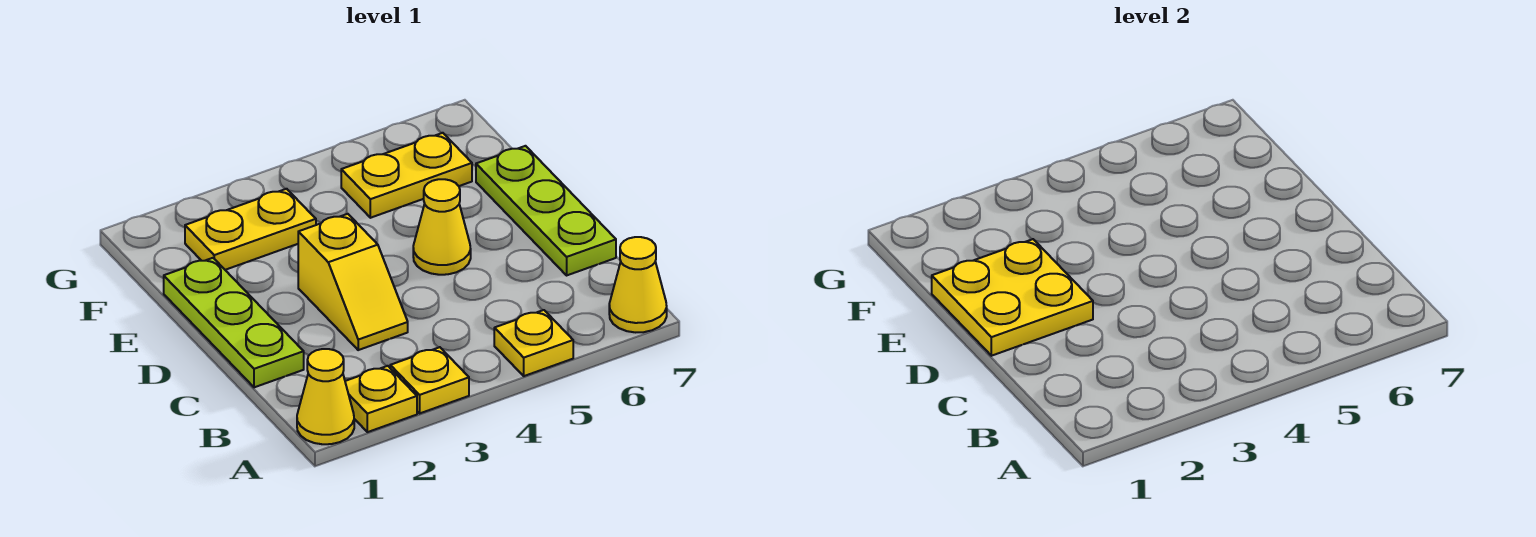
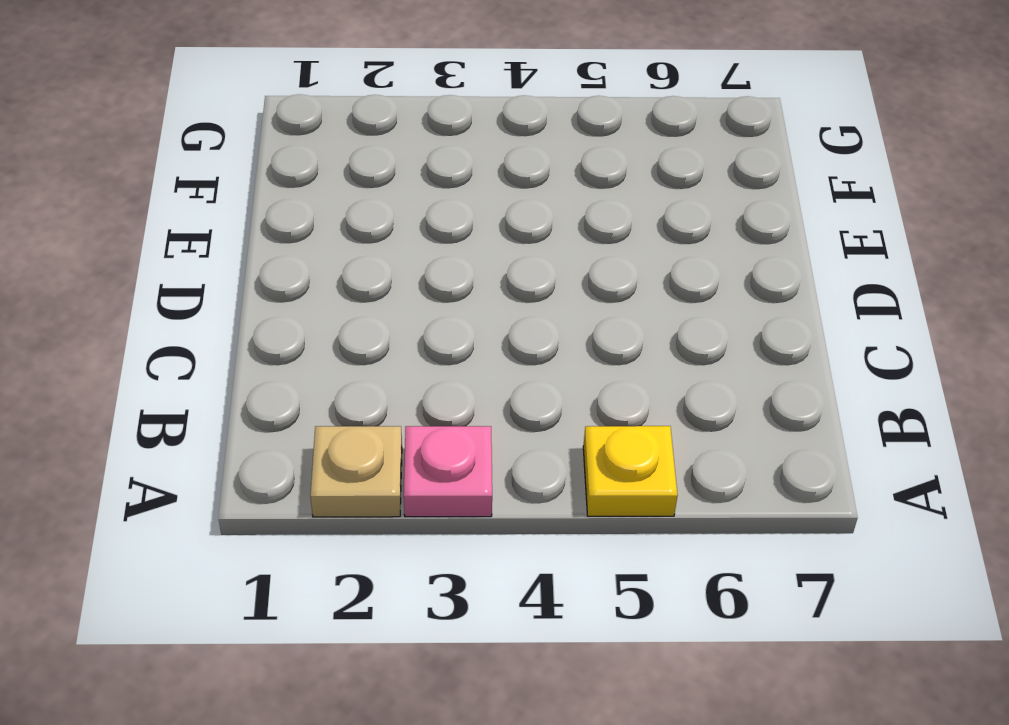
tan plate A2 level 1 -> yellow plate A2 level 1
pink plate A3 level 1 -> yellow plate A3 level 1
none -> yellow cone A1 level 1
none -> yellow cone A7 level 1
none -> lime plate C1:E1 level 1

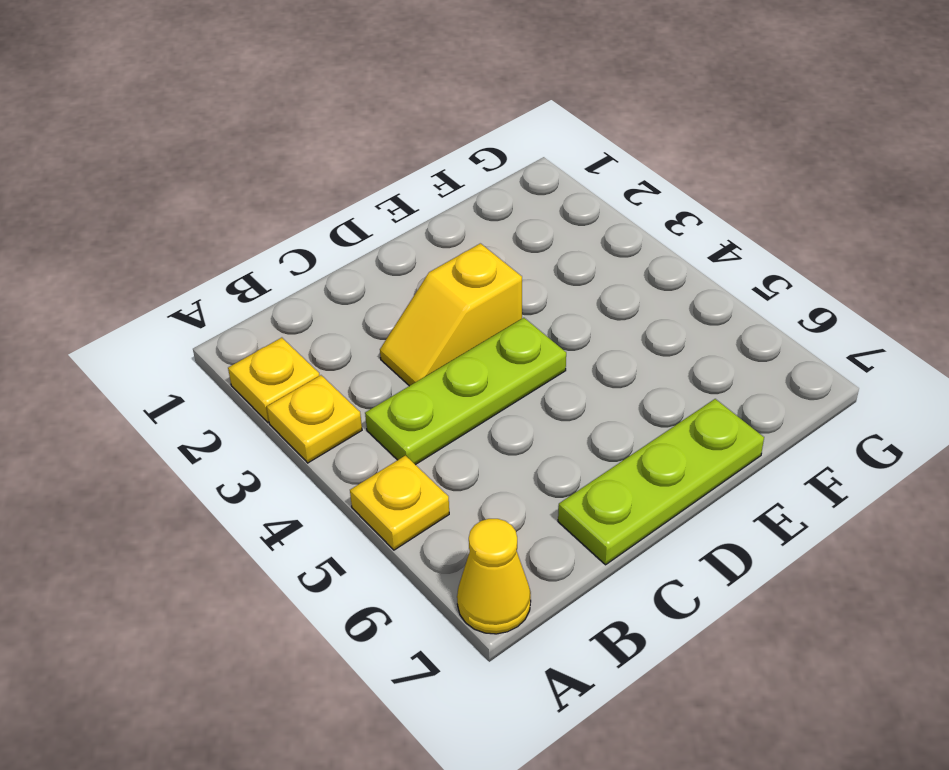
lime plate B4:D4 level 1 -> lime plate C1:E1 level 1
none -> yellow cone A1 level 1
none -> yellow cone D5 level 1
none -> yellow plate F2:F3 level 1

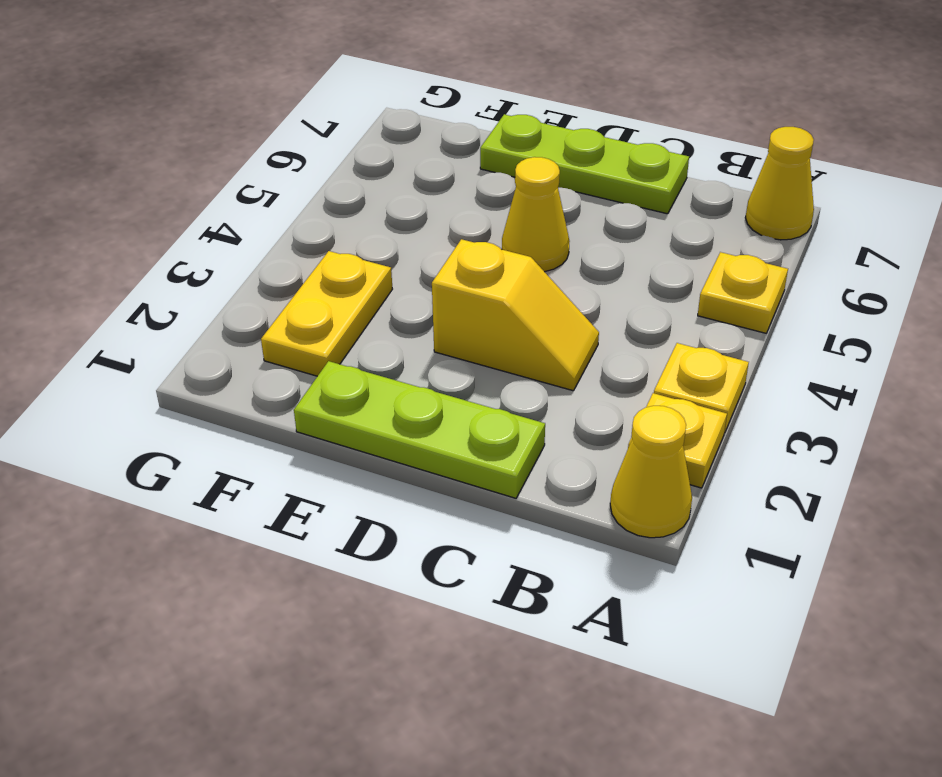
none -> yellow plate F5:F6 level 1
none -> yellow plate D1:E2 level 2

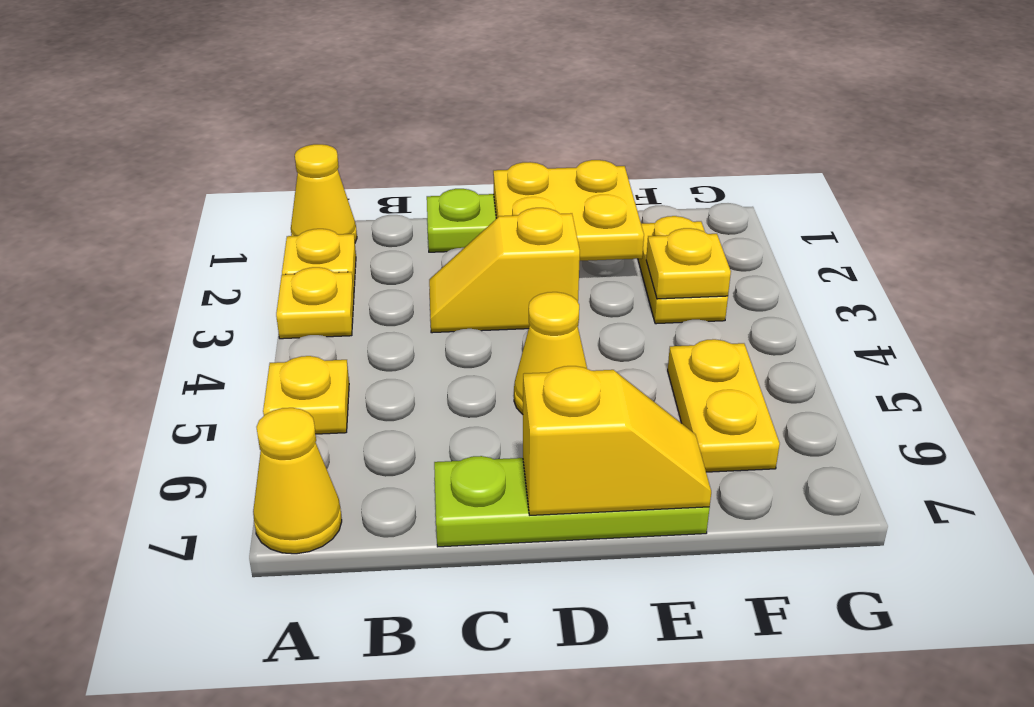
yellow slope D7:E7 level 2 top D -> none
yellow plate F3 level 2 -> none

